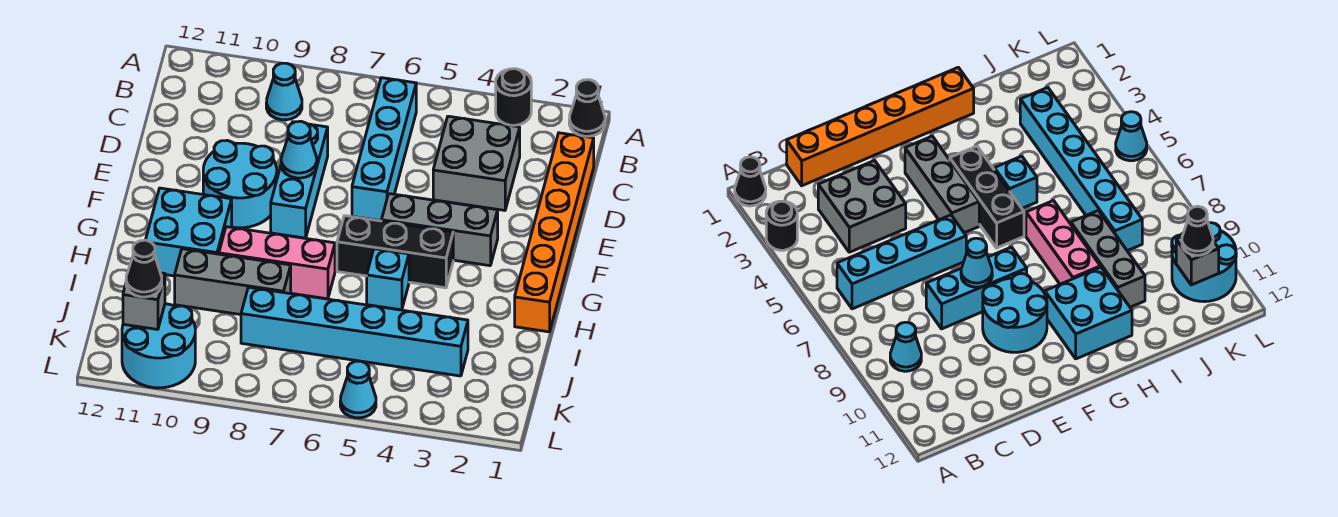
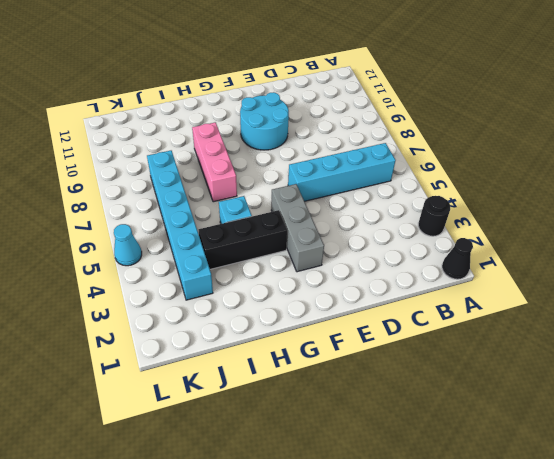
black brick G4:I4 level 1 -> black brick G4:G6 level 1
none -> cyan cone B9 level 1
none -> orange brick C1:H1 level 1
none -> grey brick C3:D4 level 1

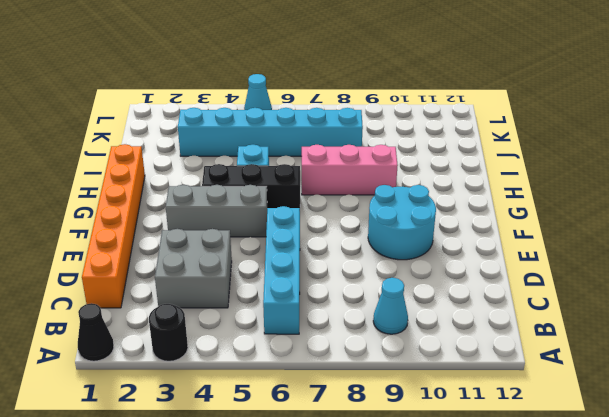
none -> cyan brick D8:F8 level 1
none -> cyan brick G10:H11 level 1
none -> grey brick I8:I10 level 1

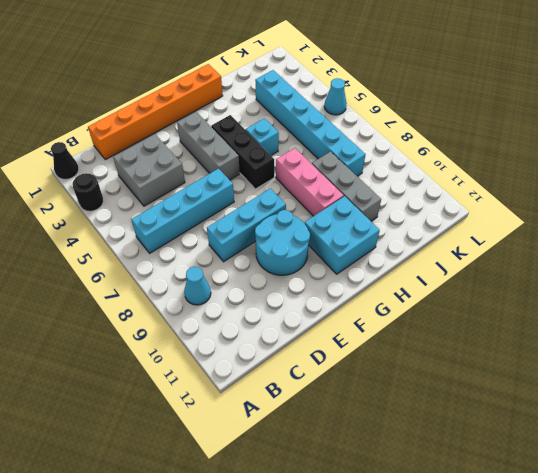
none -> cyan round brick K10:L11 level 1
none -> cyan cone E8 level 2
none -> grey brick K11 level 2

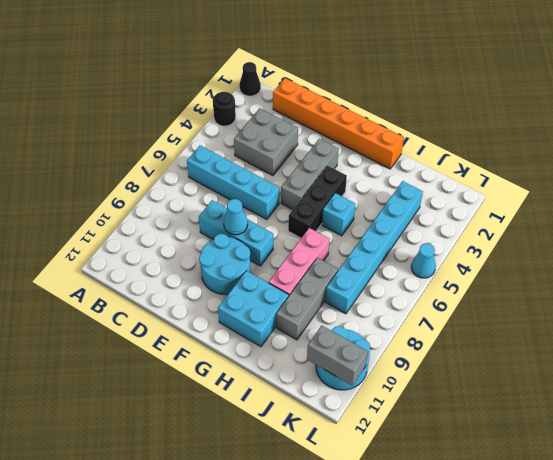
grey brick K11:L11 level 2 -> grey brick K11 level 2
none -> cyan cone B9 level 1
none -> black cone K11 level 3

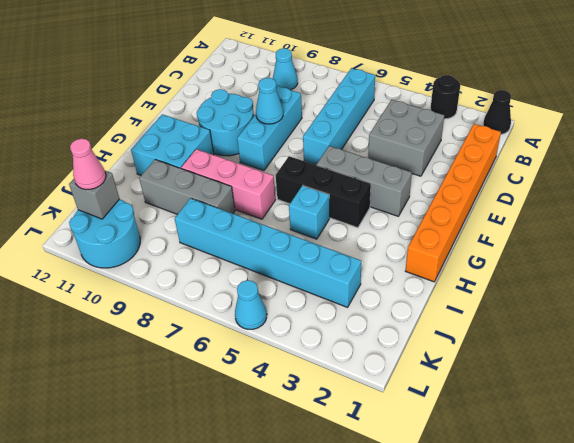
pink cone K11 level 3 -> black cone K11 level 3

